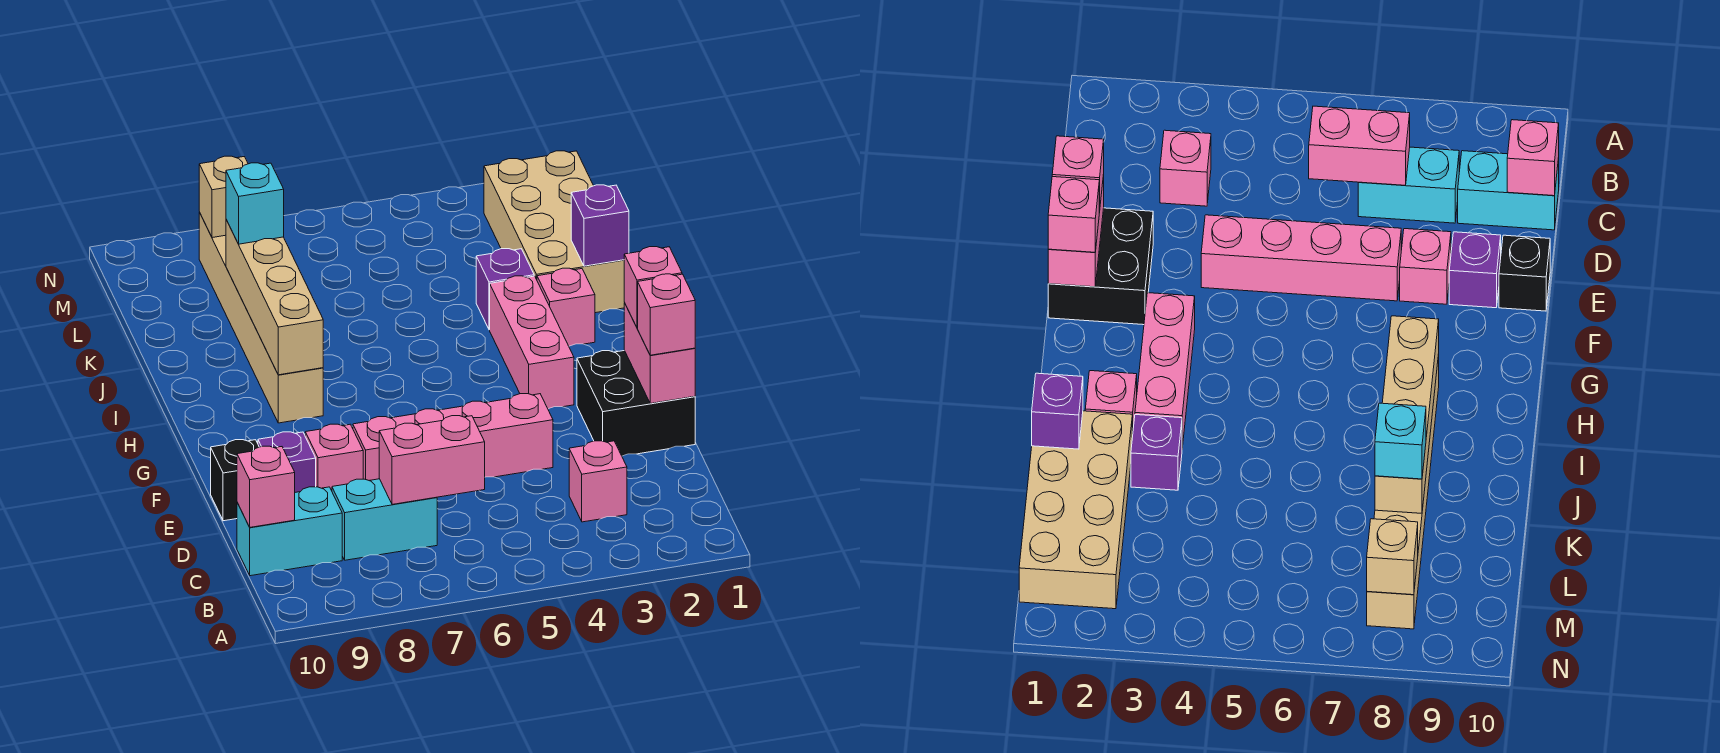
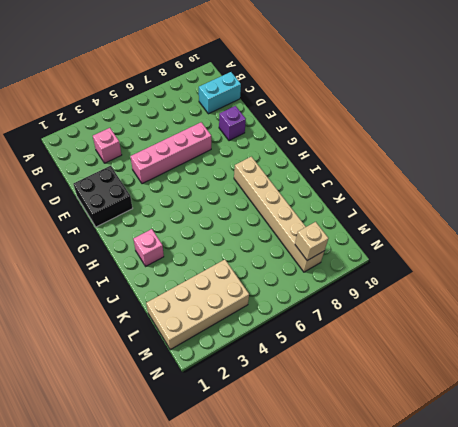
tan brick L1:M4 level 1 -> tan brick J1:M2 level 1
none -> cyan brick C7:C8 level 1
none -> pink brick E8 level 1
none -> black brick E10 level 1

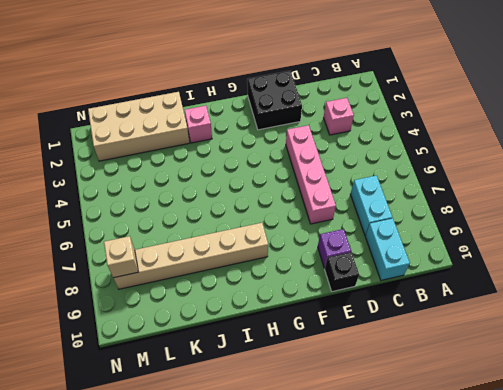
none -> pink brick E8 level 1
none -> pink brick G3:I3 level 1
none -> purple brick J3 level 1

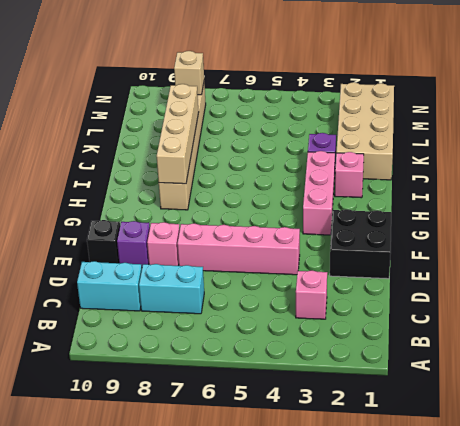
none -> pink brick C6:C7 level 2
none -> pink brick C10 level 2
none -> pink brick E1:F1 level 2

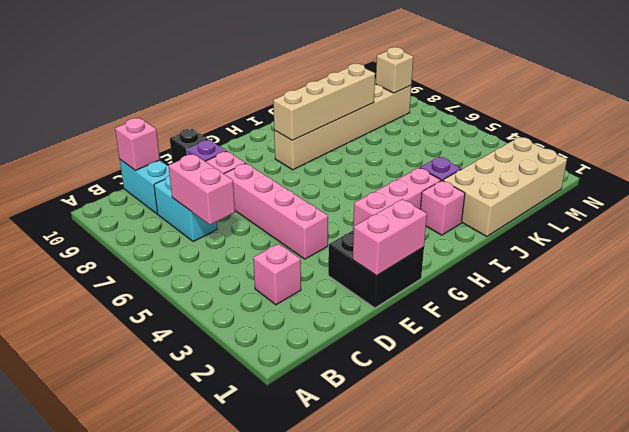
none -> purple brick J1 level 2
none -> pink brick E1 level 3
none -> pink brick F1 level 3

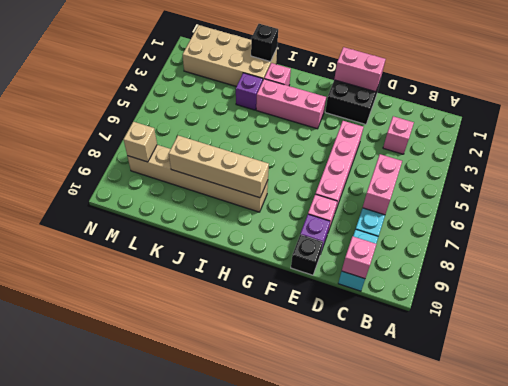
black brick J1 level 2 -> purple brick J1 level 2
none -> pink brick E1 level 3
none -> pink brick F1 level 3
none -> cyan brick K8 level 3

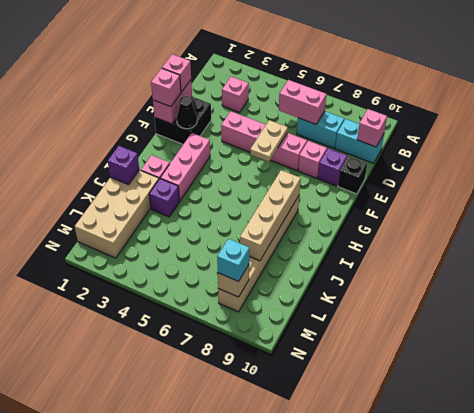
tan plate E6:F6 level 2 -> none
black cone F2 level 2 -> none
cyan brick M8 level 3 -> cyan brick K8 level 3

